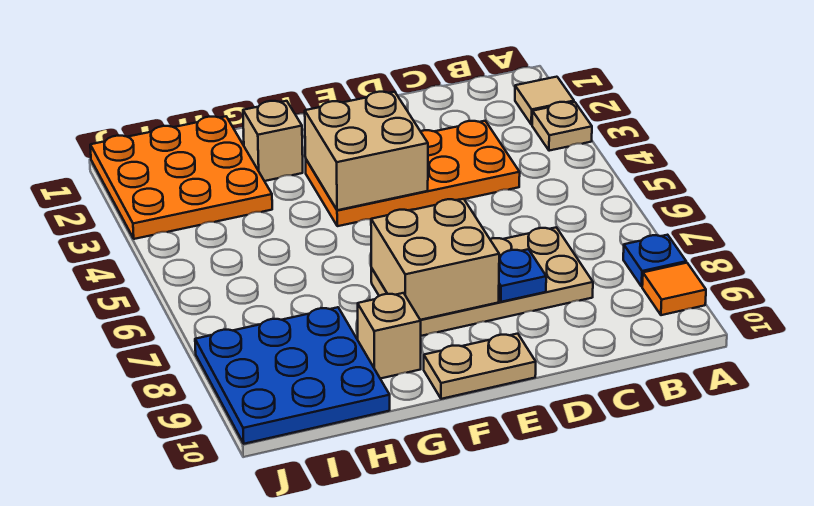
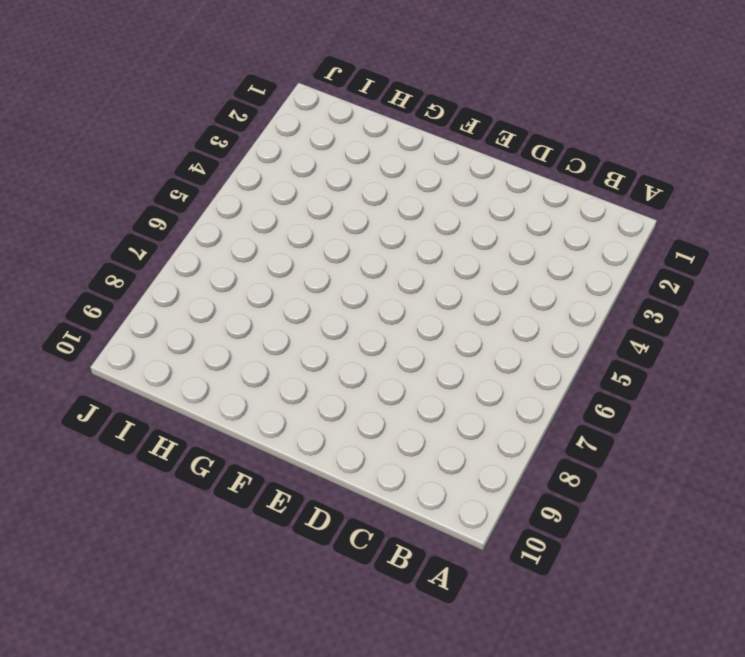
none -> tan tile A2 level 1
none -> tan plate A3 level 1
none -> blue plate A8 level 1

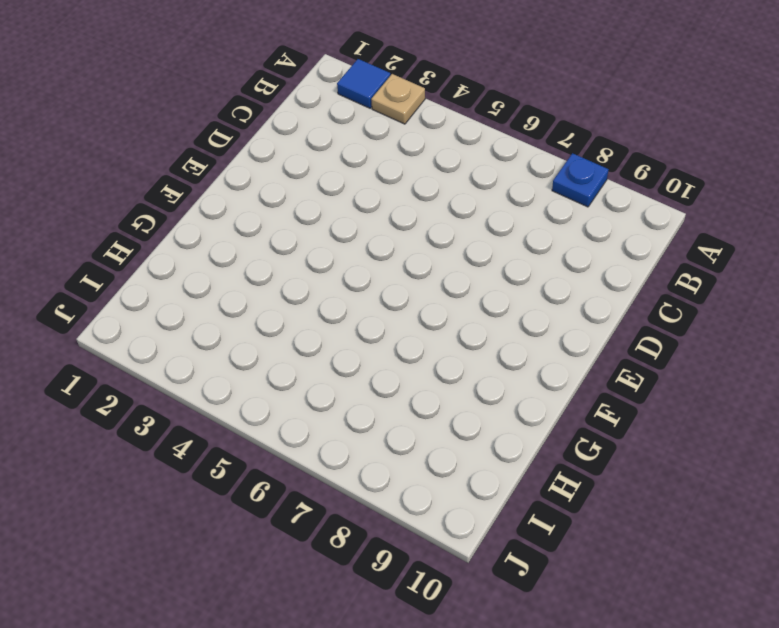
blue tile A2 level 1 -> tan tile A2 level 1
none -> orange tile A9 level 1
none -> orange plate C3:F4 level 1
none -> tan plate C7:F8 level 1

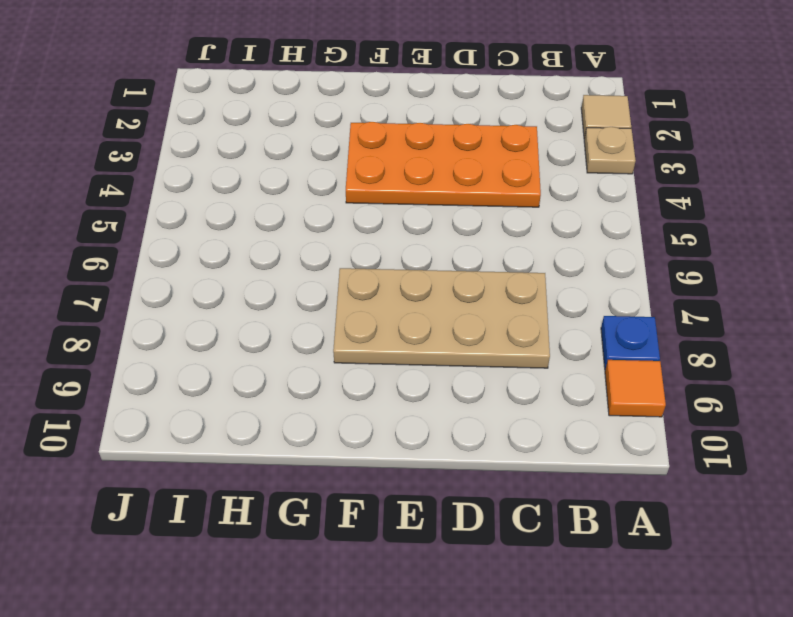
none -> tan plate E10:F10 level 1
none -> tan brick G2 level 1
none -> tan brick G9 level 1

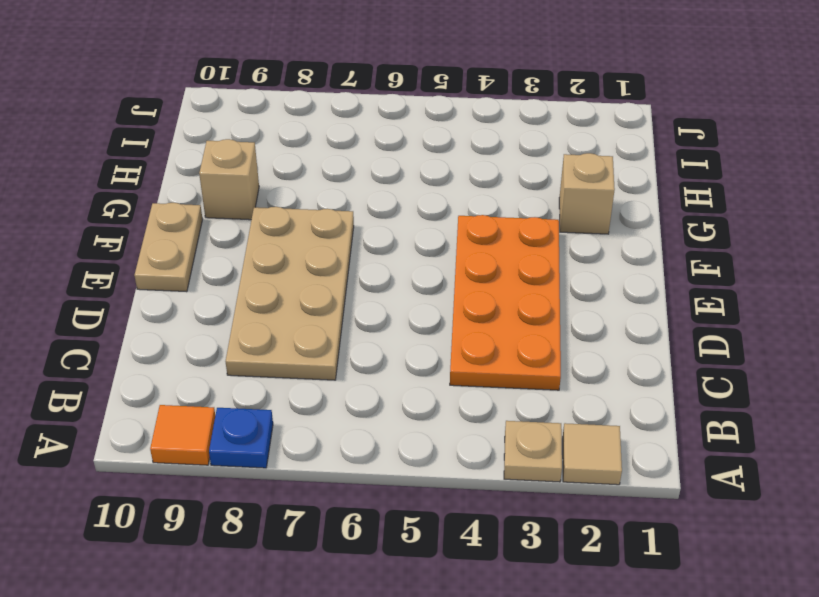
none -> orange plate H1:J3 level 1
none -> blue plate H8:J10 level 1
none -> blue plate D8 level 2

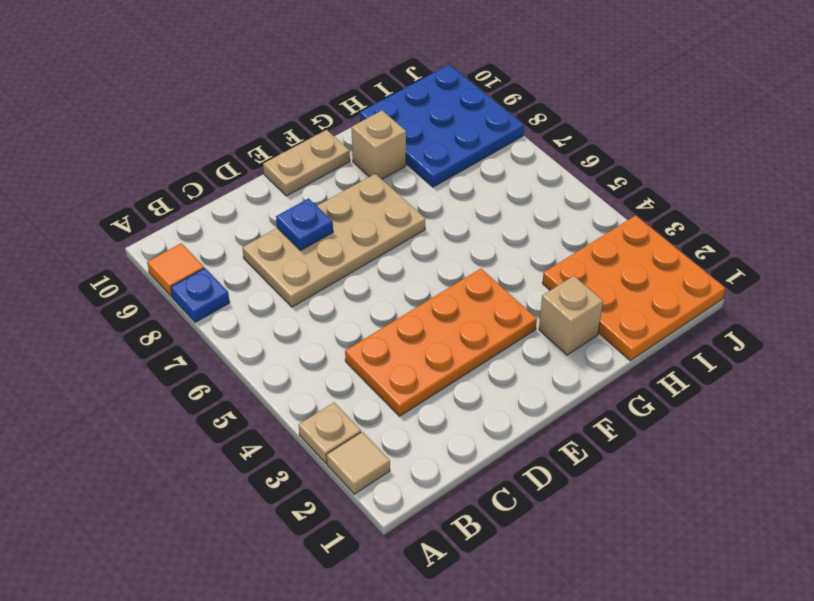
none -> tan brick E3:F4 level 2
none -> tan brick E7:F8 level 2

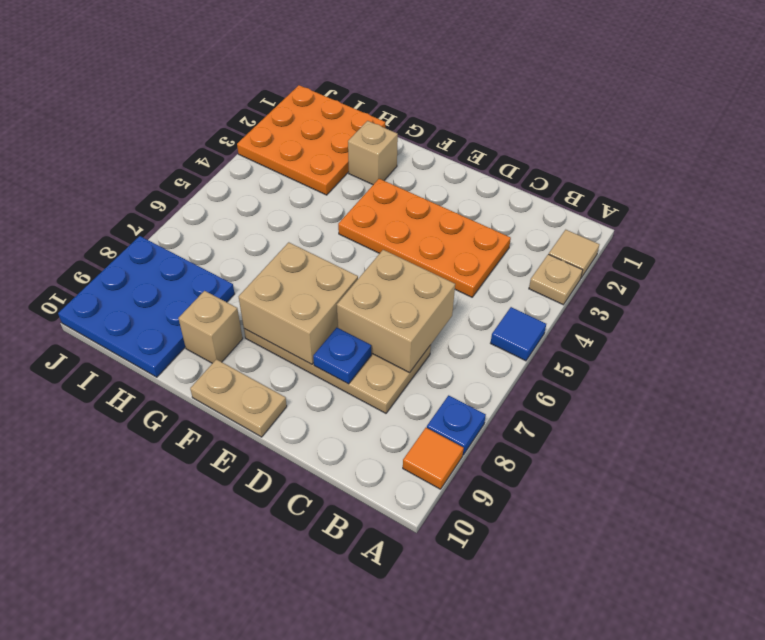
blue tile A5 level 1 -> none
tan brick C6:D7 level 2 -> tan brick E3:F4 level 2

